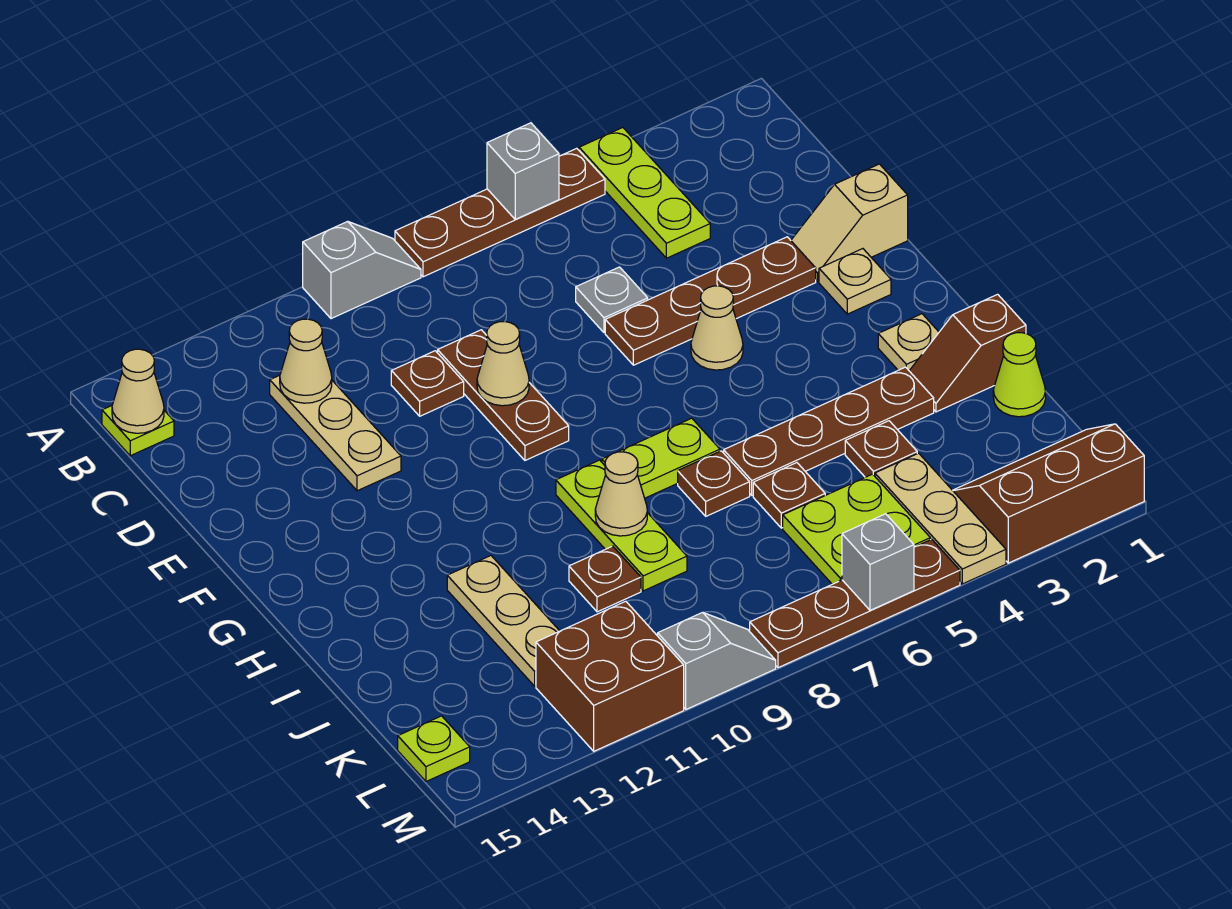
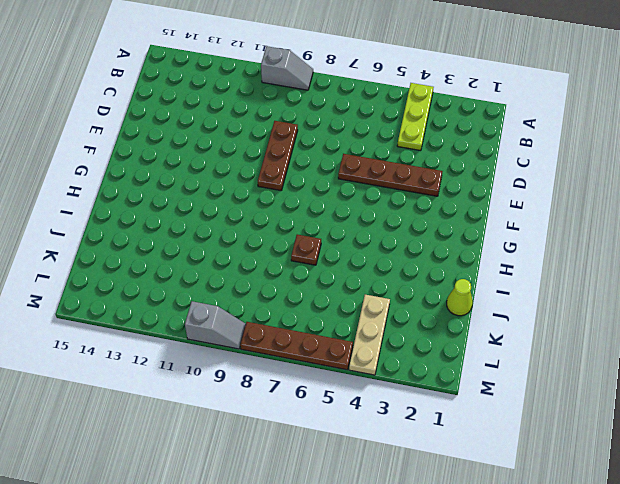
none -> brown plate A5:A8 level 1
none -> lime plate B15 level 1
none -> tan plate C12:E12 level 1
none -> grey plate D6 level 1

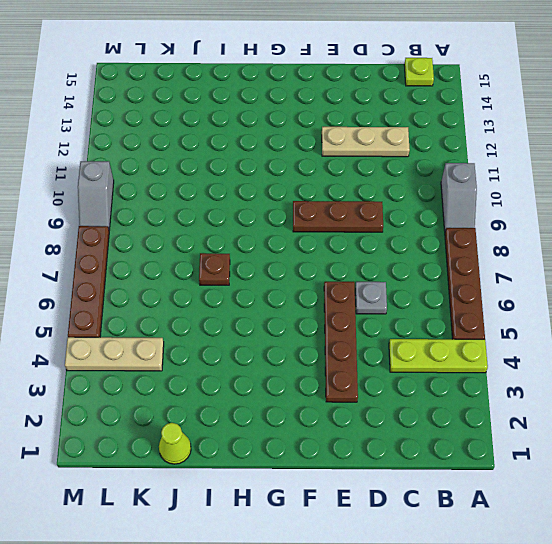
none -> brown plate D10 level 1
none -> tan slope E1:E2 level 1 top 1
none -> tan plate F2 level 1
none -> tan cone F5 level 1

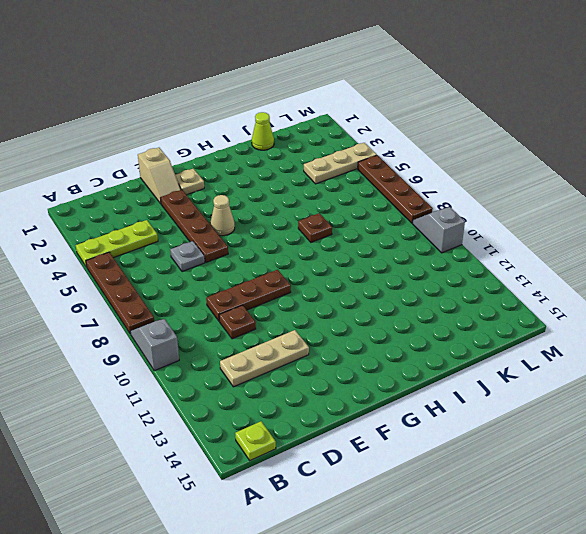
none -> tan plate H2 level 1
none -> lime plate H7:H8 level 1
none -> lime plate H9:J9 level 1
none -> brown slope I1:I2 level 1 top 1

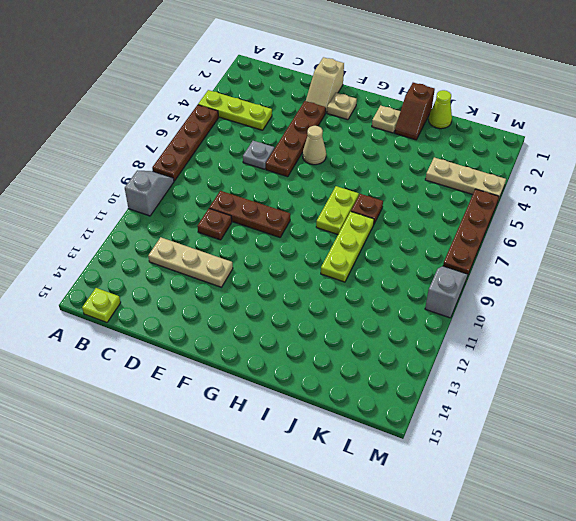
lime plate I8:I10 level 1 -> lime plate H9:J9 level 1
none -> brown plate I3:I6 level 1
none -> tan plate I12:K12 level 1
none -> brown plate J4 level 1
none -> brown plate J6 level 1

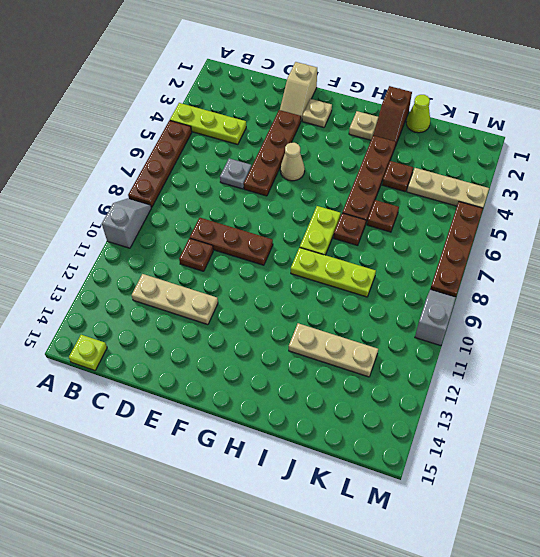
none -> brown plate J10 level 1
none -> lime plate K5:L6 level 1
none -> brown slope L1:M3 level 1 top M
none -> brown brick L11:M12 level 1

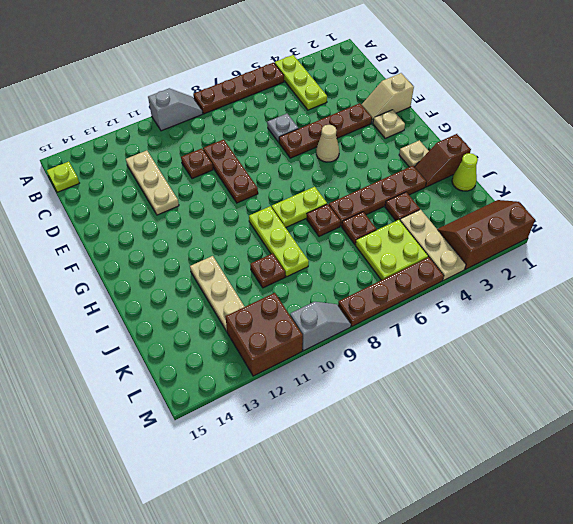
none -> lime plate L15 level 1
none -> grey brick A6 level 2
none -> tan cone B15 level 2
none -> tan cone C12 level 2

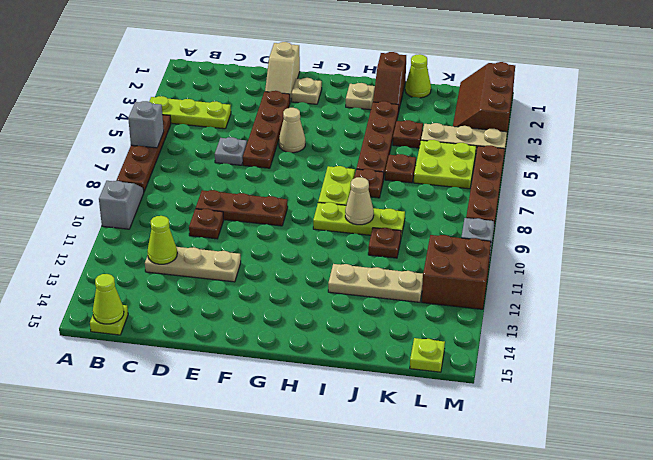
lime cone B15 level 2 -> tan cone B15 level 2
lime cone C12 level 2 -> tan cone C12 level 2
none -> tan cone E9 level 2
none -> grey brick M6 level 2

